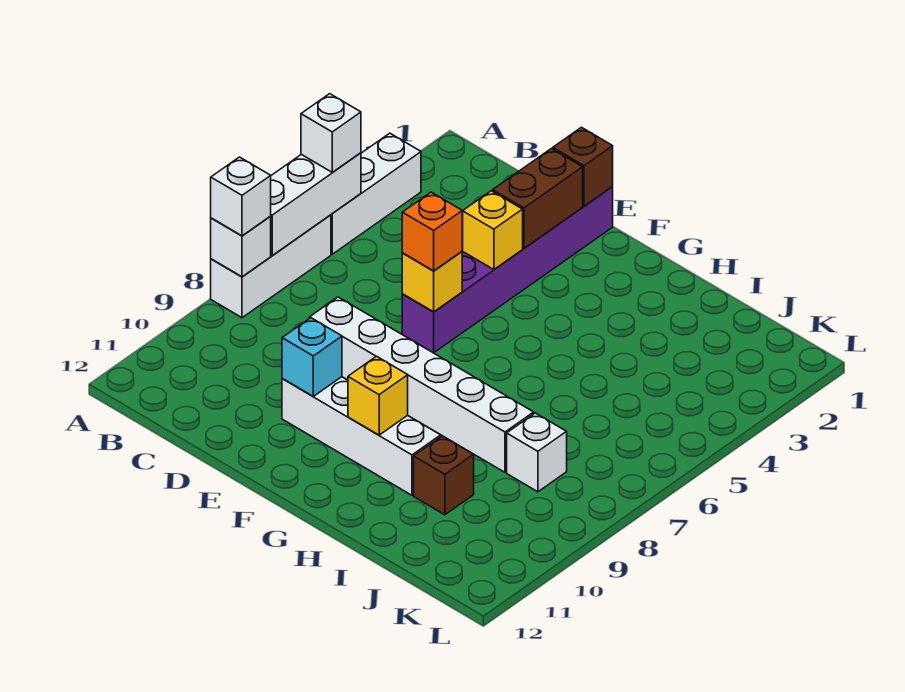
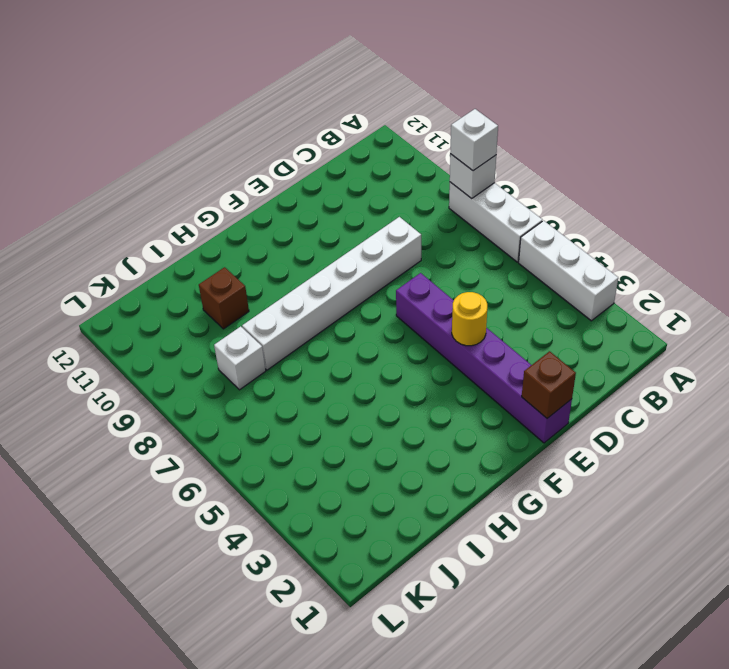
yellow round brick E4 level 2 -> yellow brick E4 level 2
none -> white brick E10:H10 level 1
none -> white brick A5:A7 level 2
none -> brown brick E2:E3 level 2

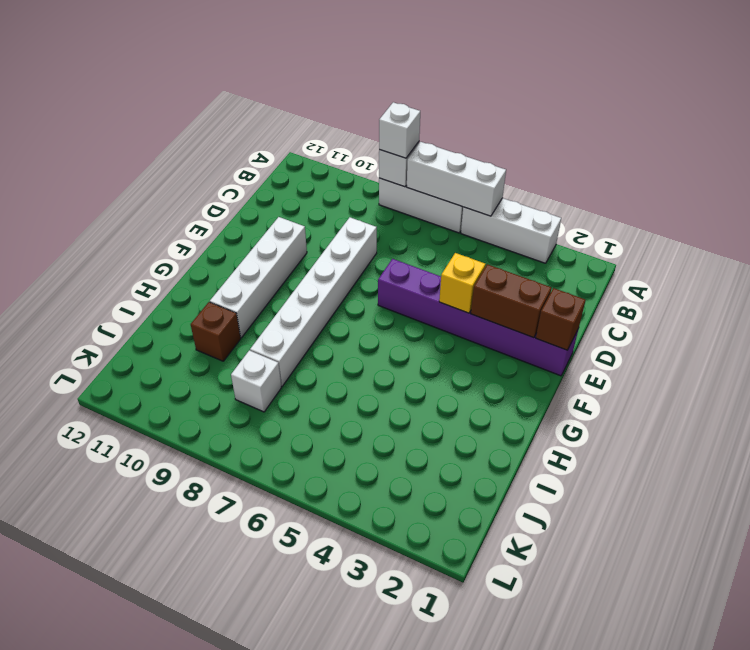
none -> yellow brick E6 level 2
none -> cyan brick E10 level 2
none -> yellow brick G10 level 2

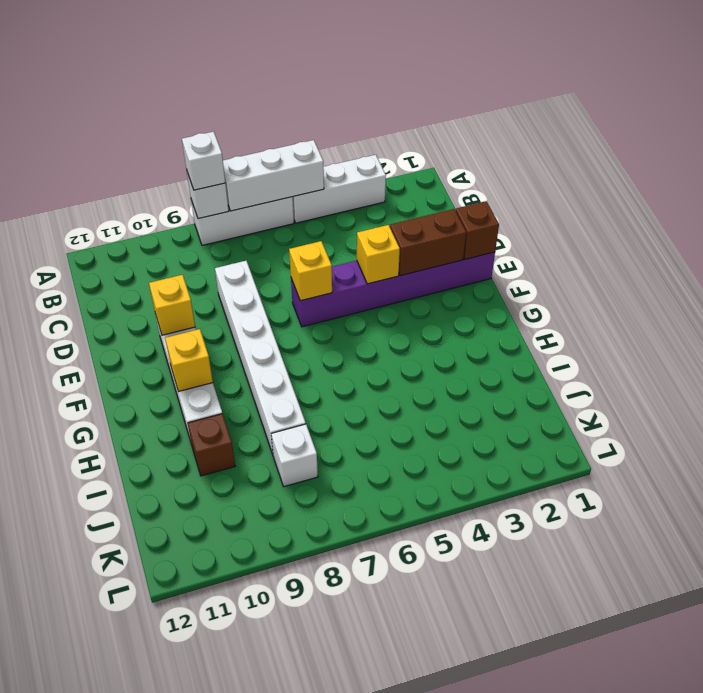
yellow brick E10 level 2 -> cyan brick E10 level 2
none -> white brick A5 level 3
none -> orange brick E6 level 3

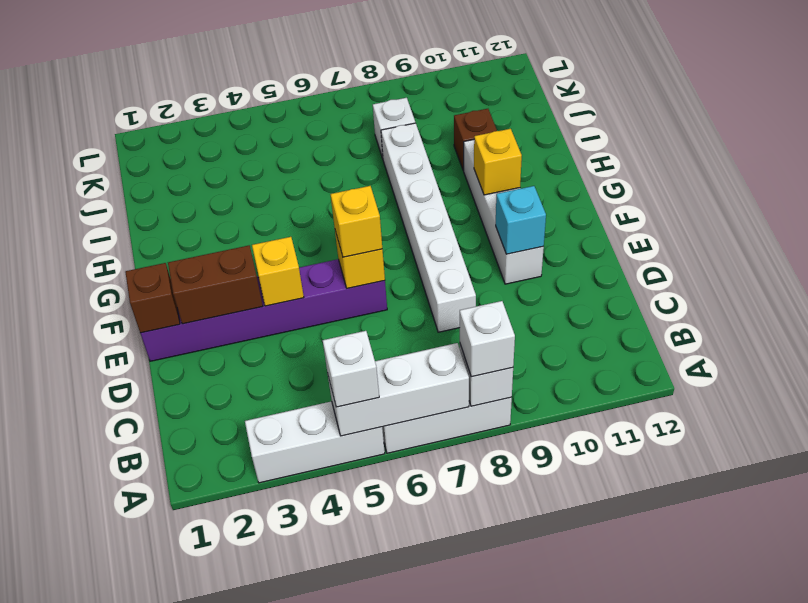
yellow brick E6 level 3 -> orange brick E6 level 3

